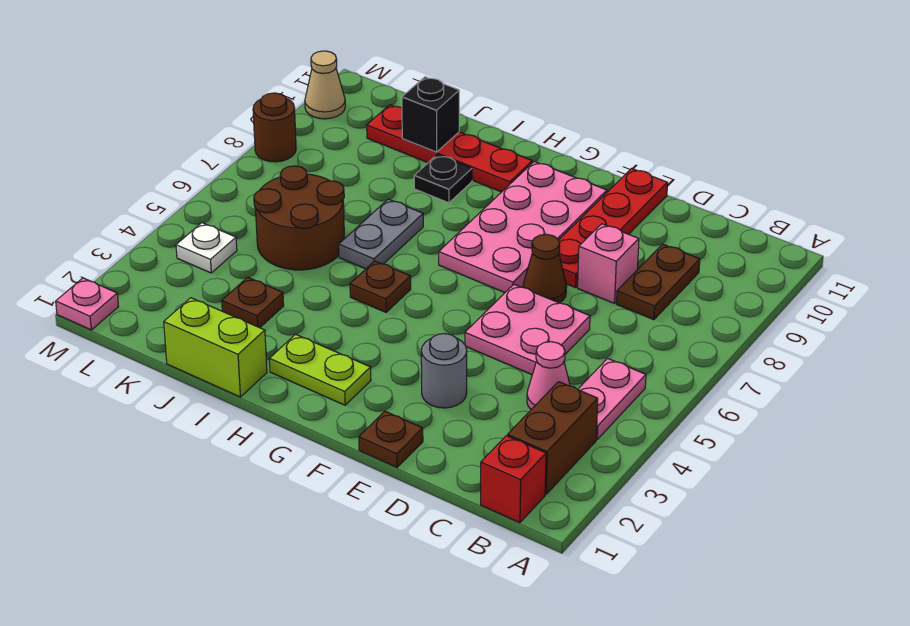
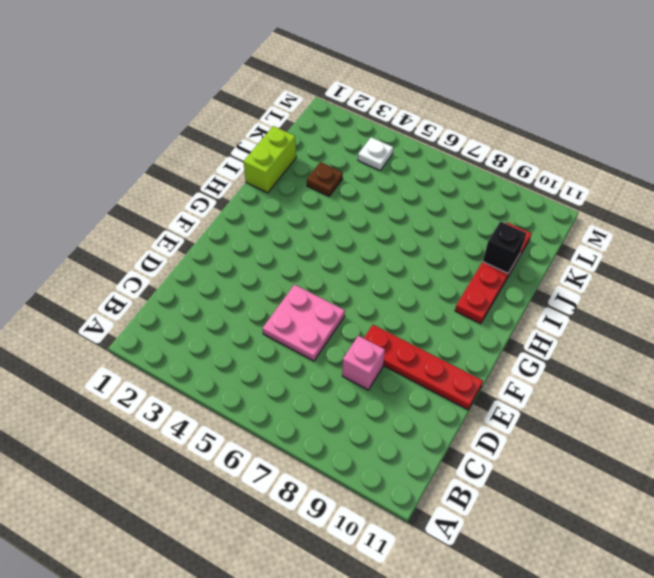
none -> red brick B1 level 1
none -> brown brick B2:B3 level 1
none -> pink plate B4:B5 level 1

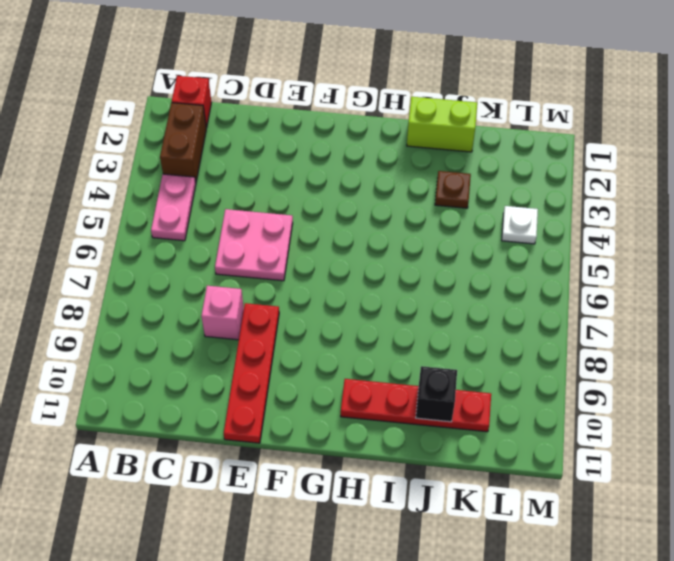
none -> pink cone C4 level 1
none -> brown plate C8:C9 level 1
none -> brown plate E1 level 1

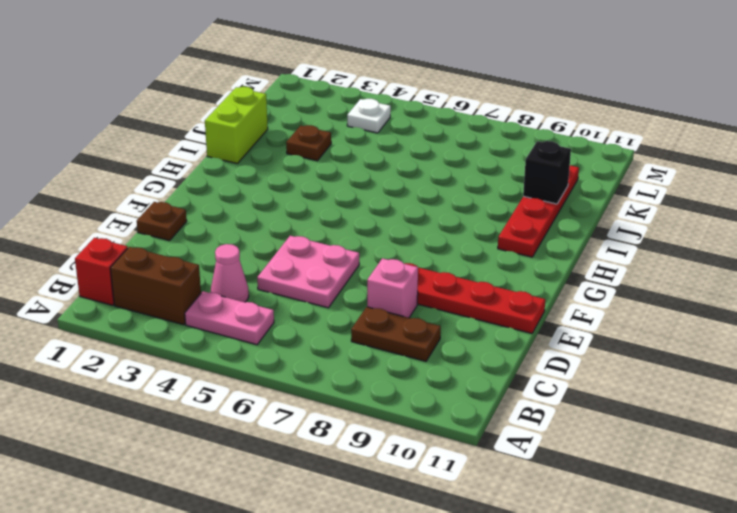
none -> grey round brick E3 level 1
none -> brown cone E7 level 1
none -> pink plate F7:G10 level 1

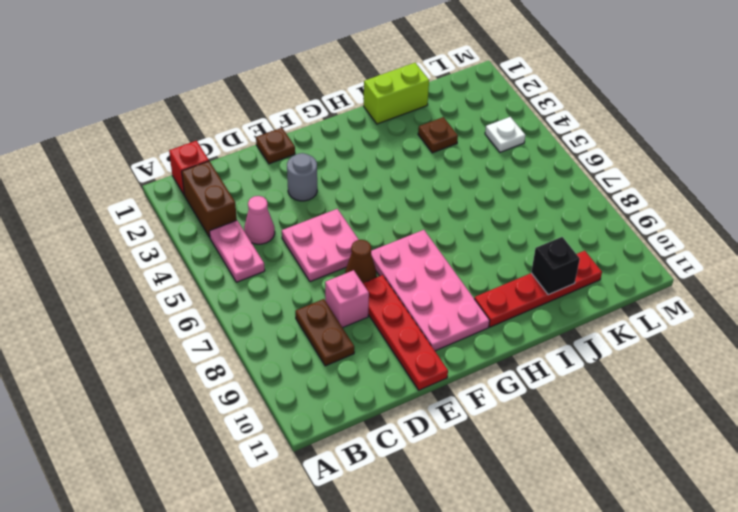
none -> lime plate G2:H2 level 1
none -> brown plate H5 level 1
none -> grey plate I6:I7 level 1

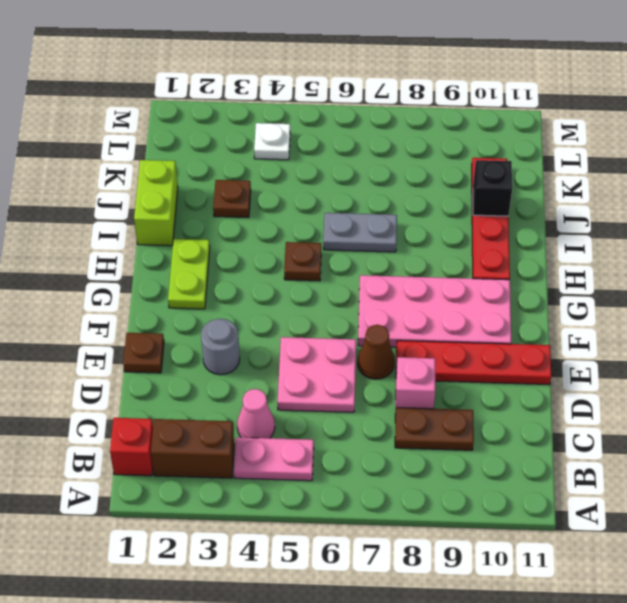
none -> black plate I9 level 1
none -> brown round brick J5:K6 level 1
none -> pink plate M1 level 1

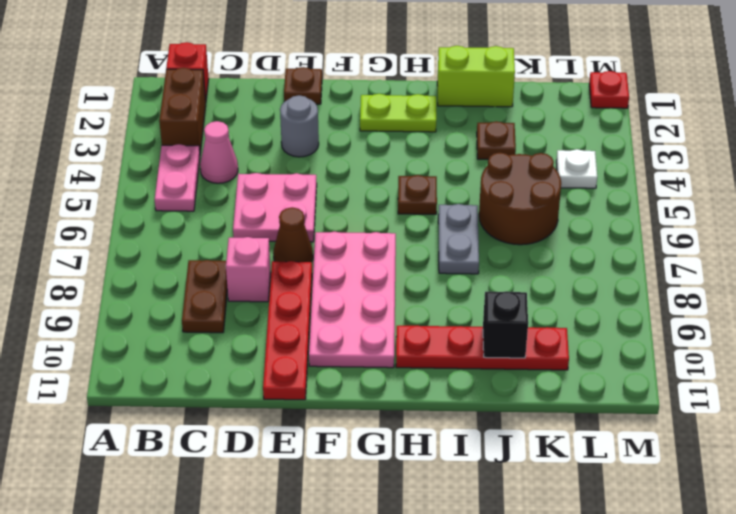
red plate M1 level 1 -> pink plate M1 level 1
none -> black plate I9 level 1
none -> brown round brick M8 level 1
none -> tan cone M10 level 1

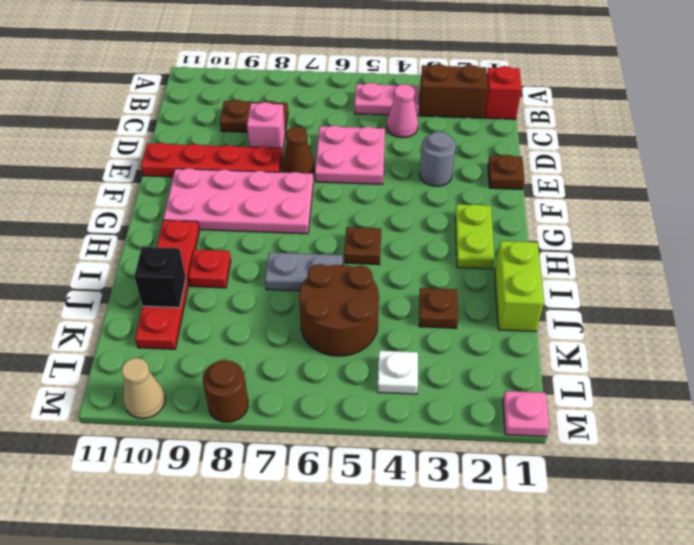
red plate I9 level 1 -> black plate I9 level 1

